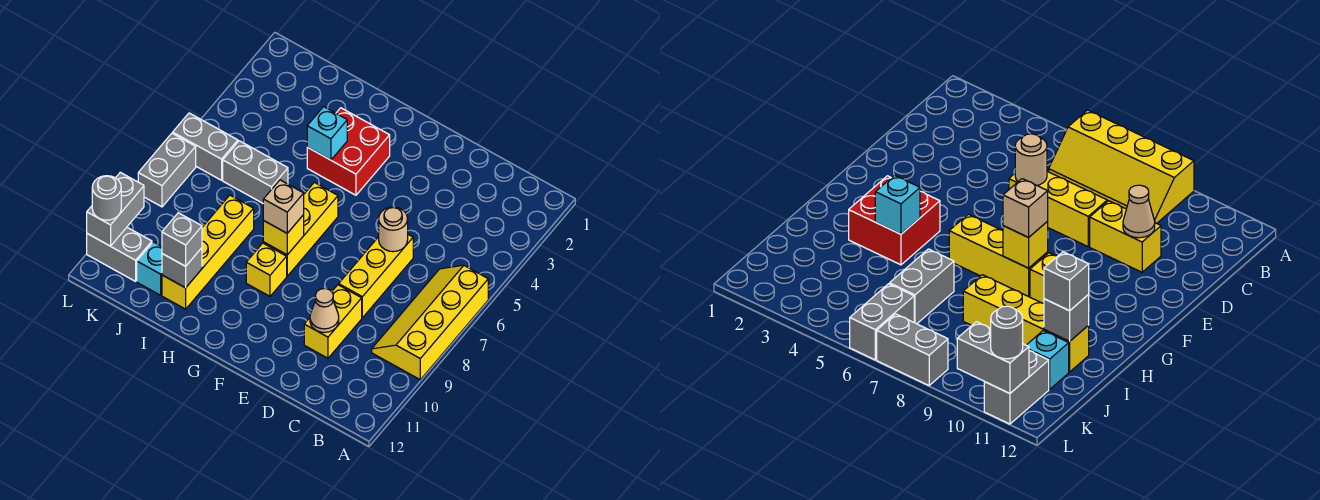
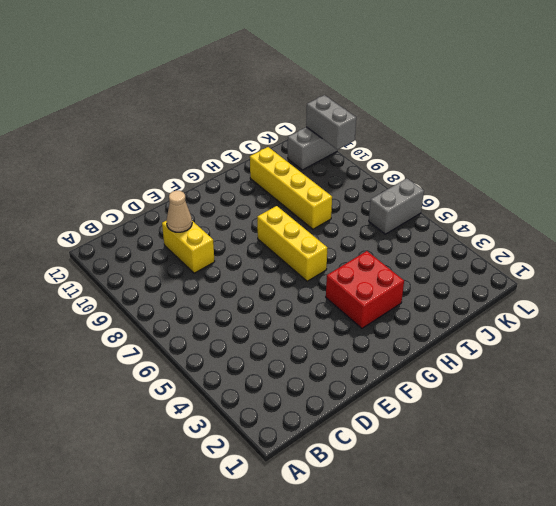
none -> yellow slope A6:B9 level 1 top A
none -> yellow brick D6:D8 level 1
none -> yellow brick G9 level 1

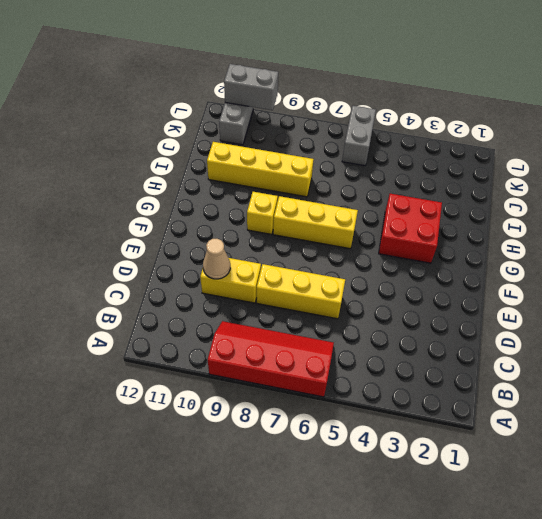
red slope A6:B9 level 1 top A -> yellow slope A6:B9 level 1 top A
none -> grey brick I6:J6 level 1
none -> cyan brick J11 level 1
none -> grey brick L7:L8 level 1

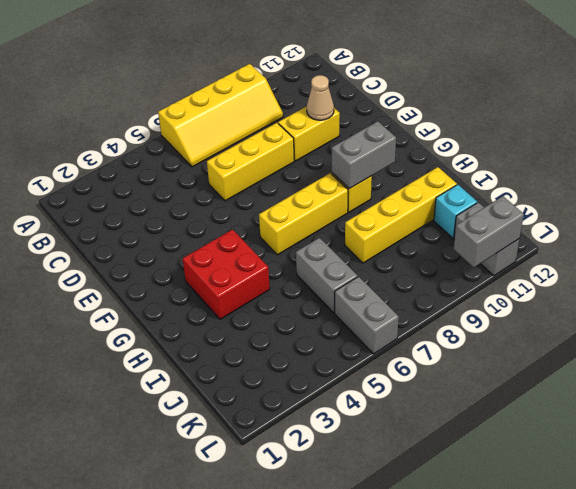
grey brick G9:G10 level 2 -> grey brick L7:L8 level 1
none -> tan round brick D6 level 2
none -> yellow brick G8 level 2
none -> cyan brick H4 level 2

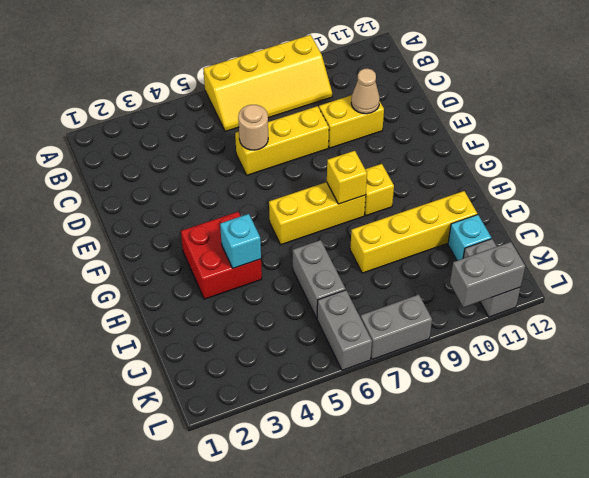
none -> grey brick I11 level 2
none -> tan brick G8 level 3
none -> grey brick I11 level 3

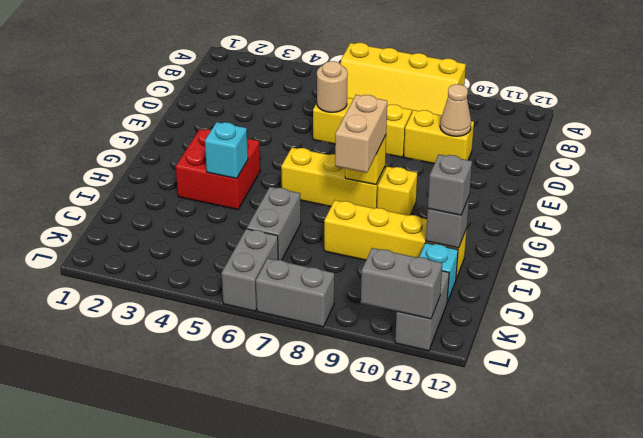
tan brick G8:H8 level 3 -> tan brick G8 level 3
none -> grey round brick L11 level 3

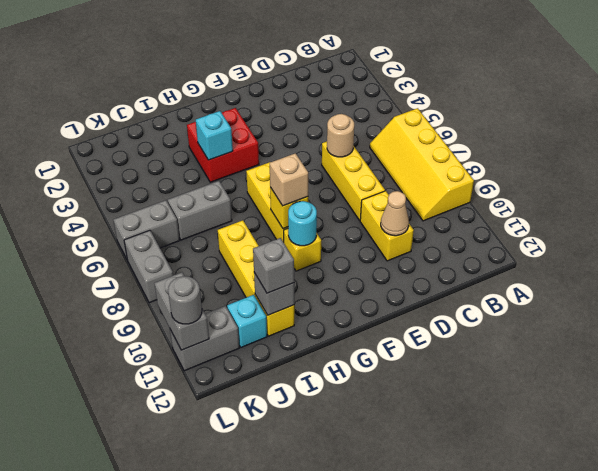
cyan round brick G9 level 2 -> none

